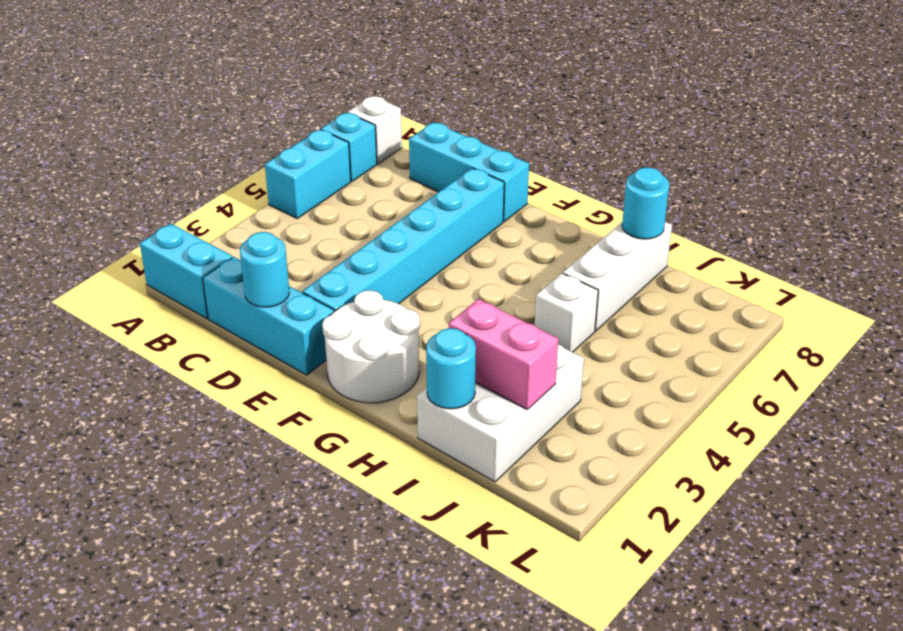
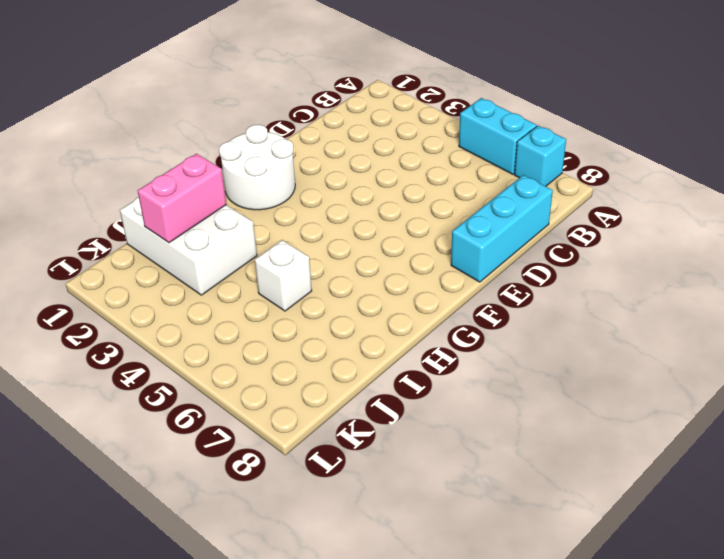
none -> cyan brick A1:B1 level 1
none -> white brick A8 level 1
none -> cyan brick C1:E1 level 1

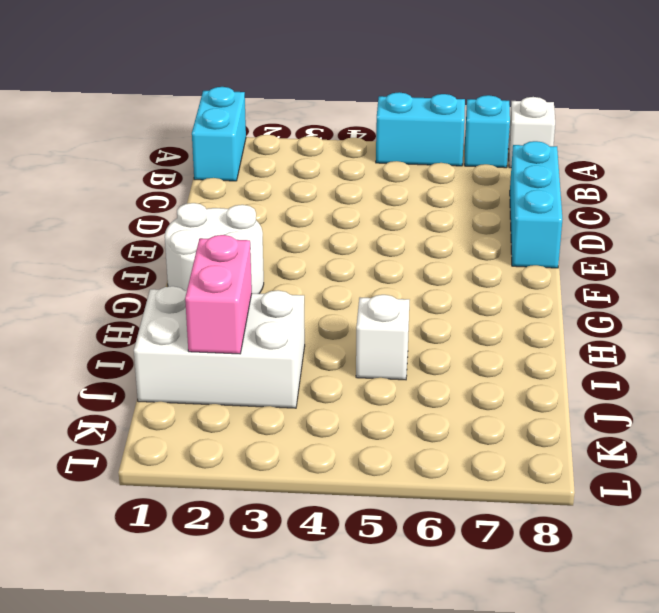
none -> cyan brick C1:E1 level 1
none -> cyan brick E2:E7 level 1
none -> white brick I6:I8 level 1

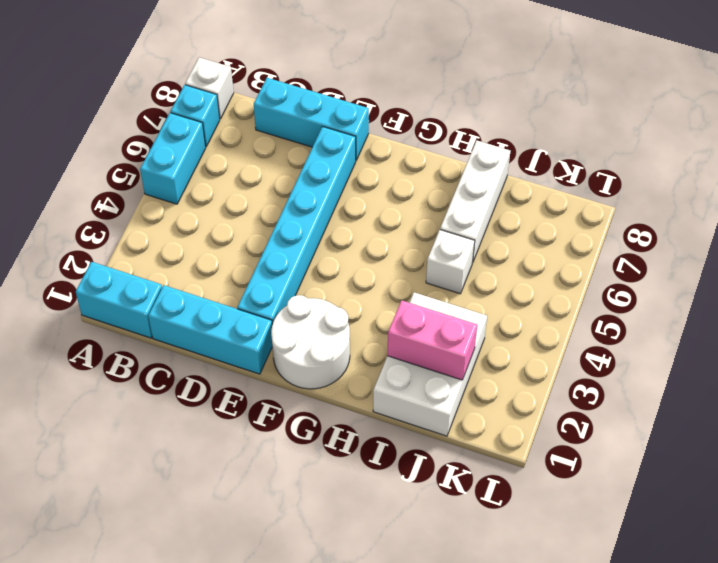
none -> cyan round brick D1 level 2
none -> cyan round brick I1 level 2
none -> cyan round brick I8 level 2

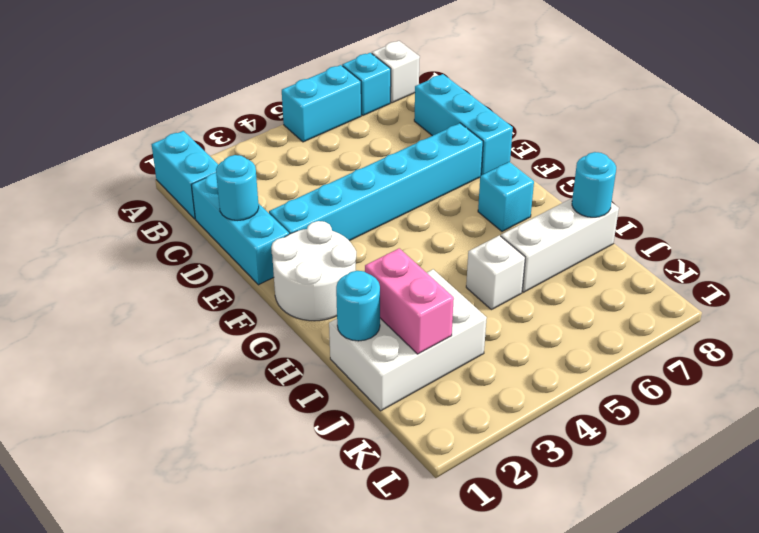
cyan brick G7 level 1 -> none

